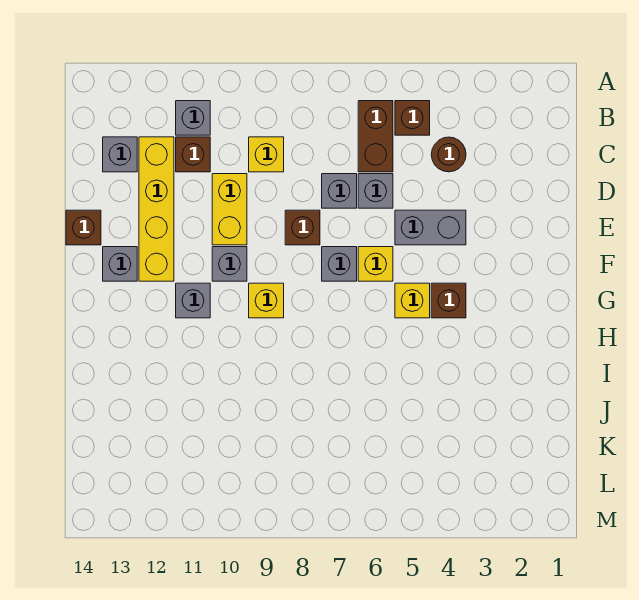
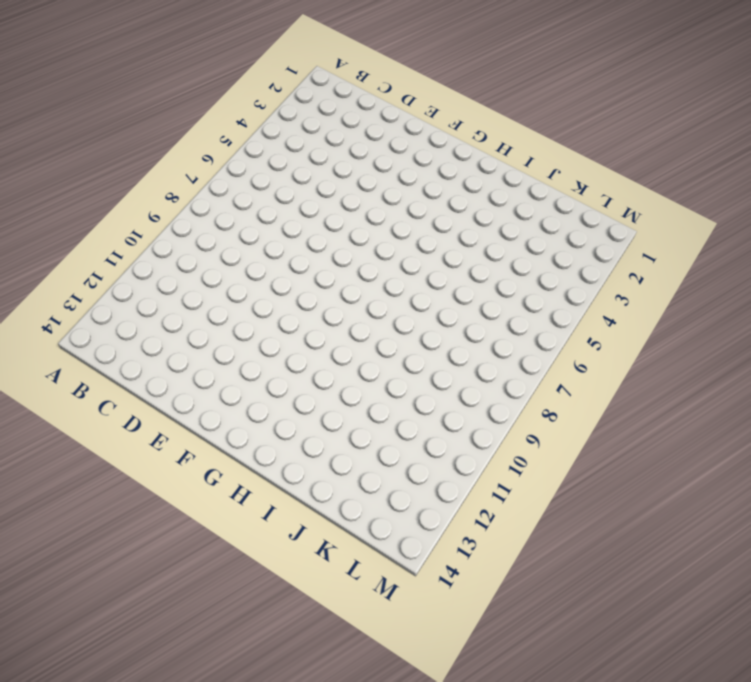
none -> brown brick B5 level 1
none -> brown brick B6:C6 level 1
none -> grey brick B11 level 1

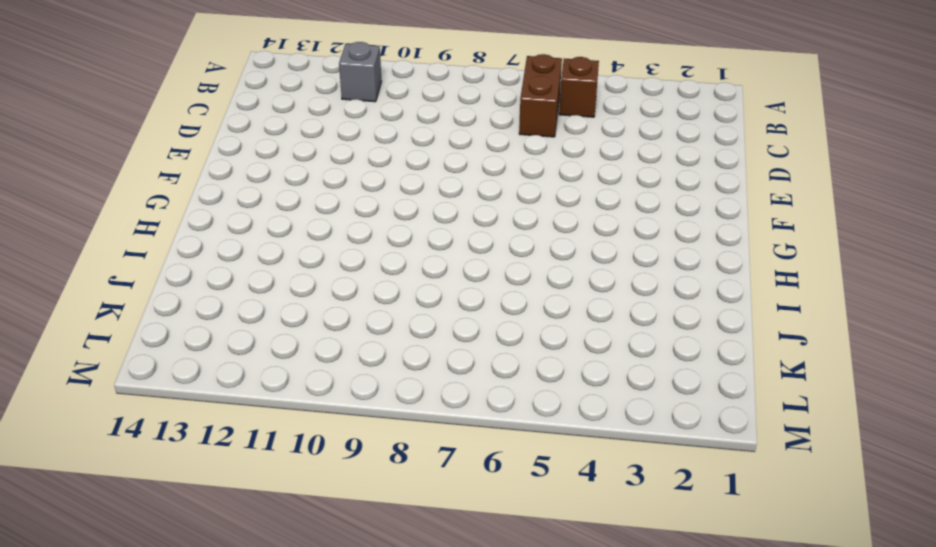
none -> brown round brick C4 level 1
none -> yellow brick C9 level 1
none -> brown brick C11 level 1

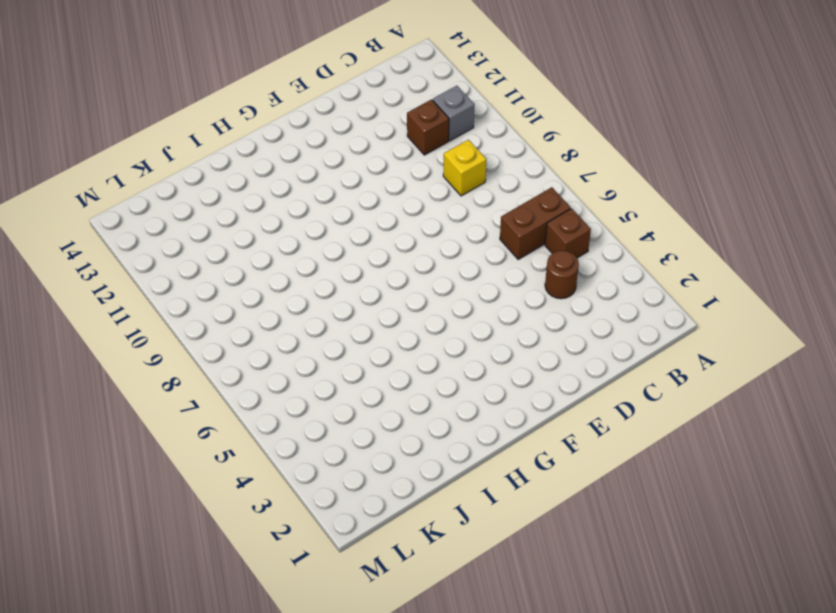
none -> yellow brick C12:F12 level 1
none -> grey brick C13 level 1
none -> grey brick D6 level 1

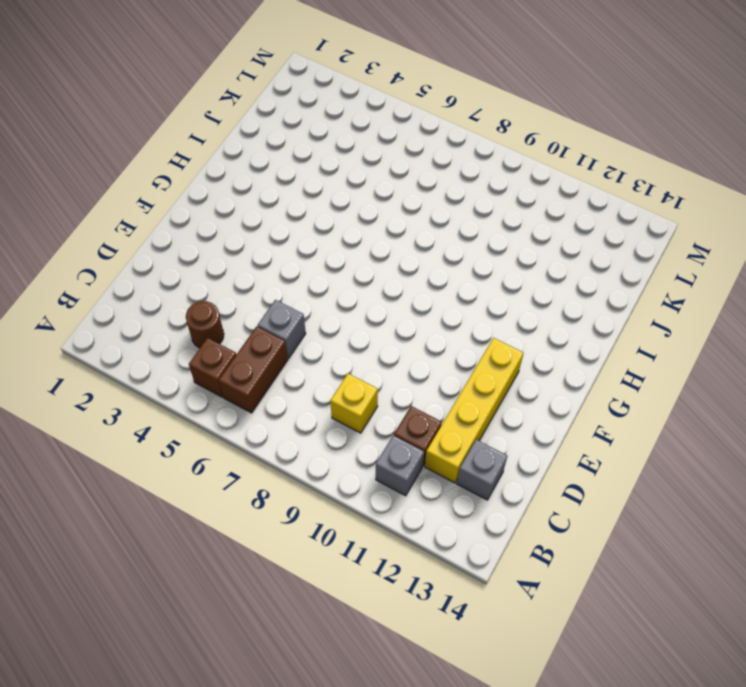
none -> grey brick D7 level 1
none -> yellow brick D10:E10 level 1
none -> grey brick E4:E5 level 1

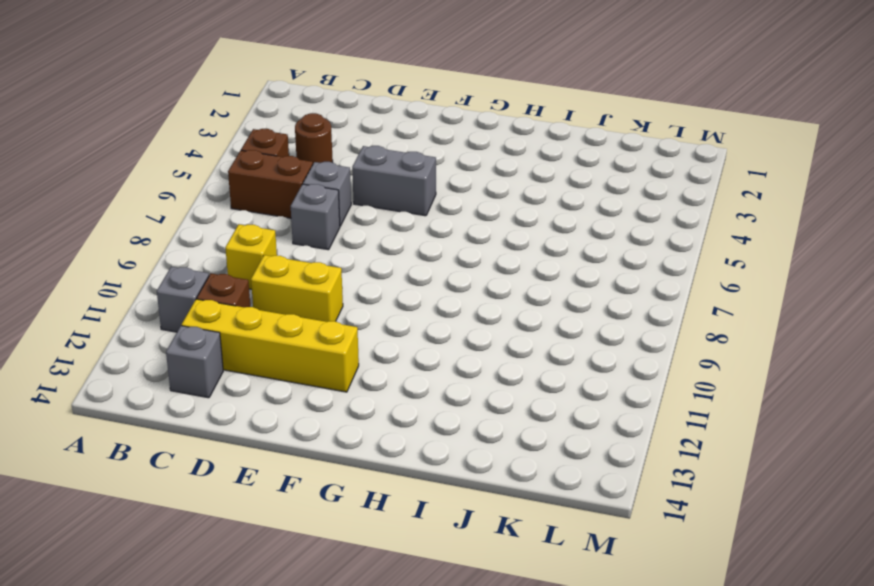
grey brick E5:F5 level 1 -> grey brick E4:E5 level 1
none -> brown brick E8 level 1
none -> brown brick E14 level 1
none -> yellow brick F6 level 1

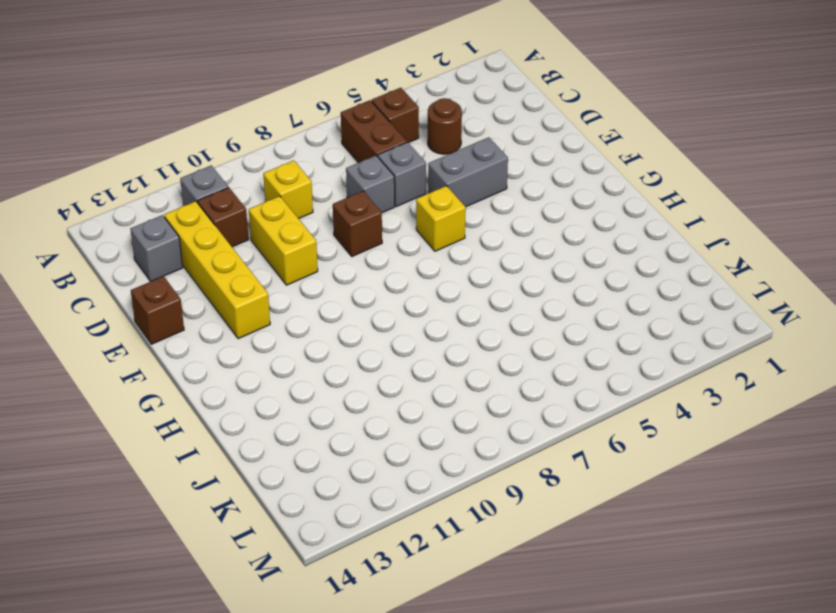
none -> grey brick F7 level 1
none -> grey brick F10 level 1
none -> grey brick F13 level 1

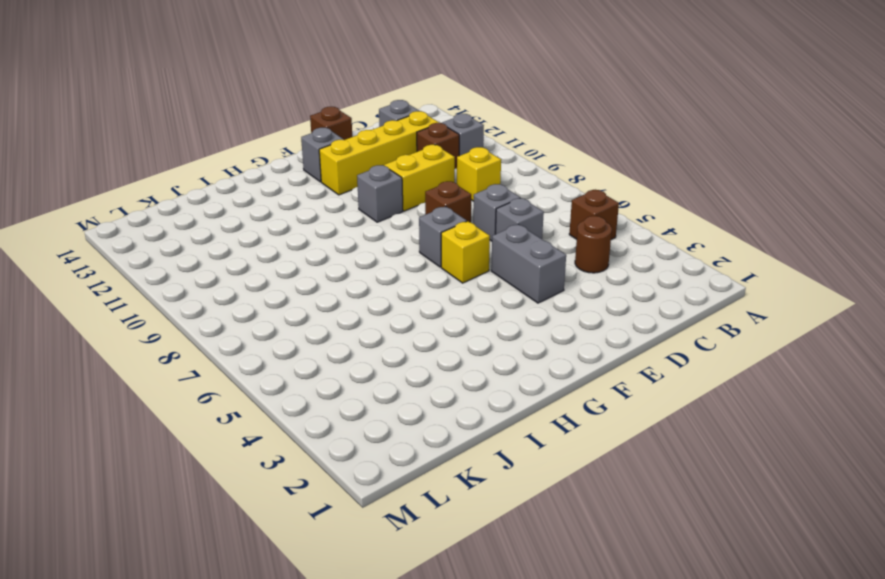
none -> brown brick B6:C6 level 1
none -> brown brick G4 level 1
none -> yellow brick G5 level 1

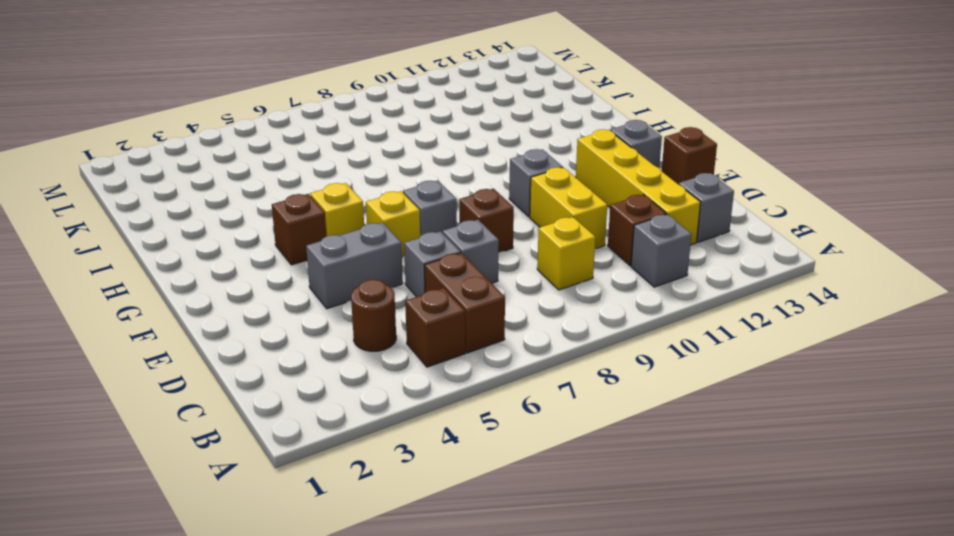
none -> yellow brick G9 level 1
none -> grey brick G11 level 1

